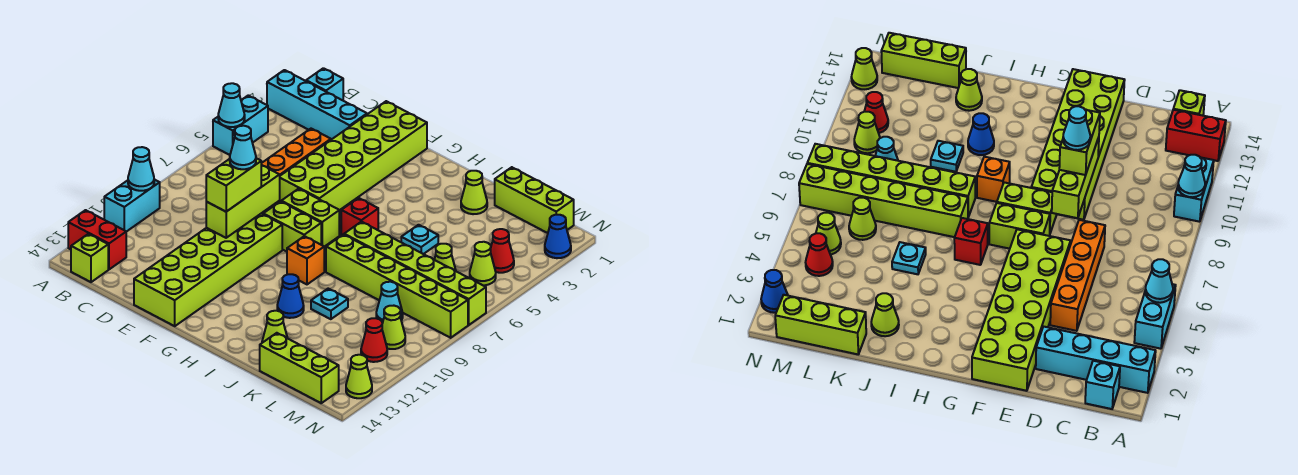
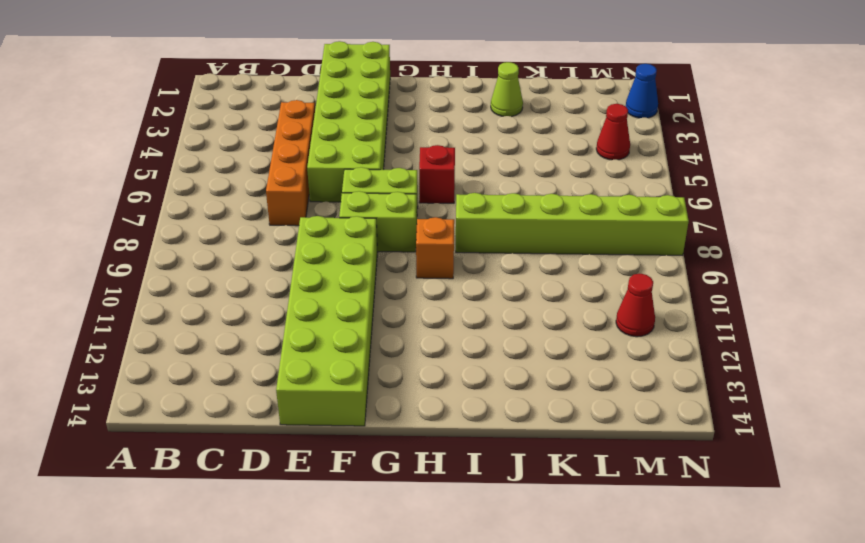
none -> cyan brick A2:D2 level 1
none -> cyan brick A4:A5 level 1
none -> cyan brick A10:A11 level 1
none -> red brick A13:B13 level 1

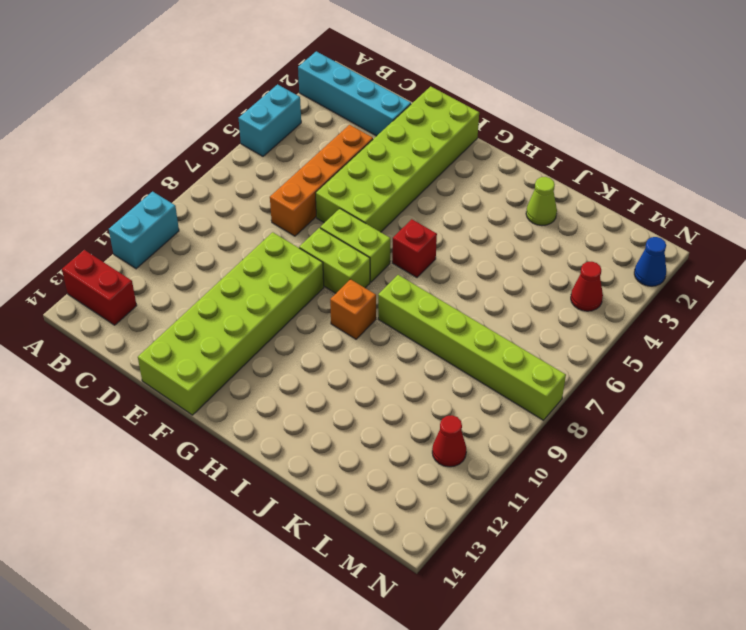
none -> cyan brick B1 level 1
none -> lime brick B14 level 1
none -> lime brick I7:N7 level 1
none -> blue cone I11 level 1

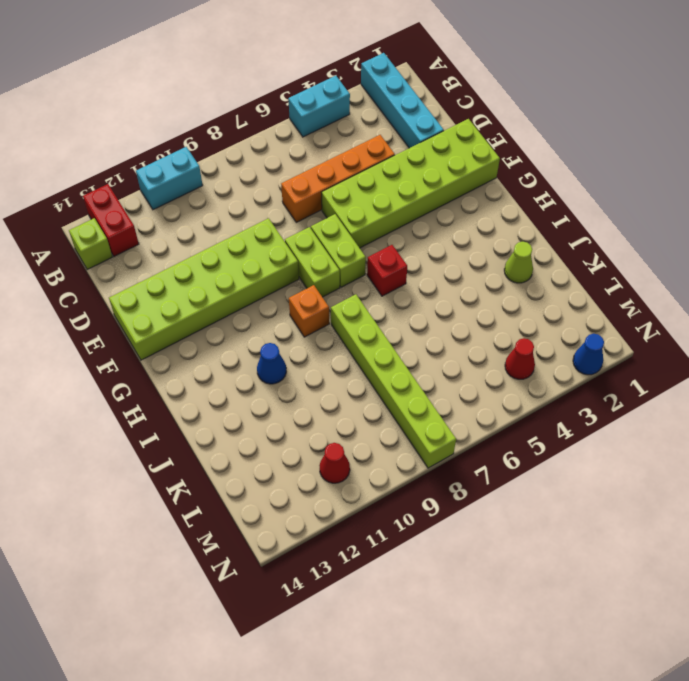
none -> cyan brick B1 level 1
none -> lime brick I7:N7 level 1
none -> cyan plate J5 level 1
none -> cyan plate J10 level 1

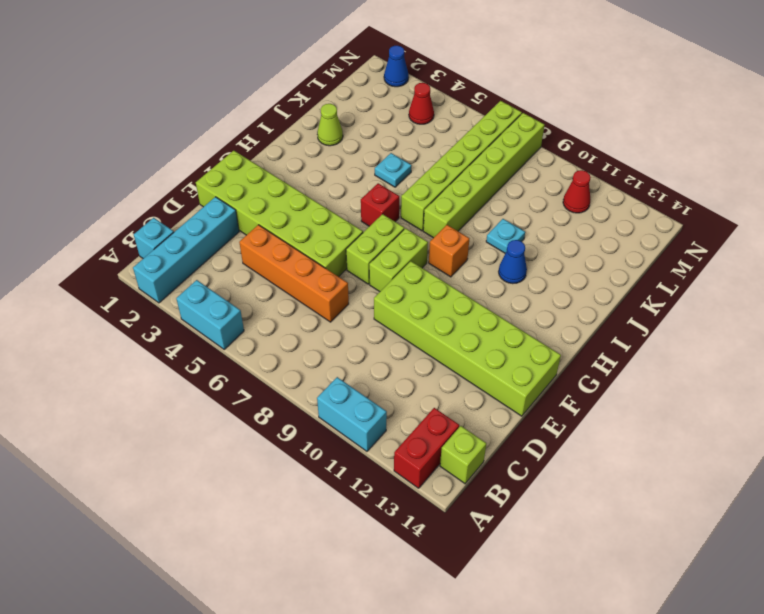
none -> lime cone J13 level 1
none -> lime brick K1:M1 level 1
none -> lime brick K14:M14 level 1
none -> lime cone L6 level 1

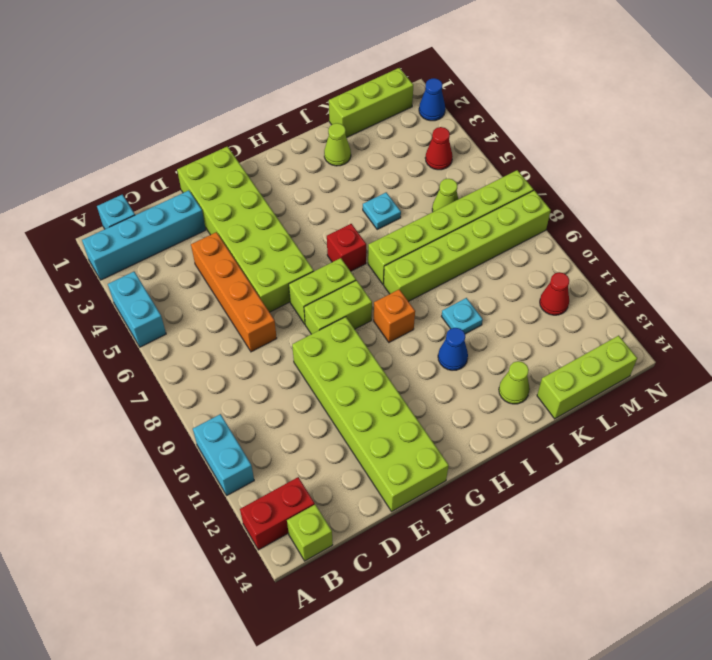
none -> cyan cone L9 level 1
none -> lime cone M5 level 1
none -> lime cone M10 level 1
none -> lime cone N13 level 1

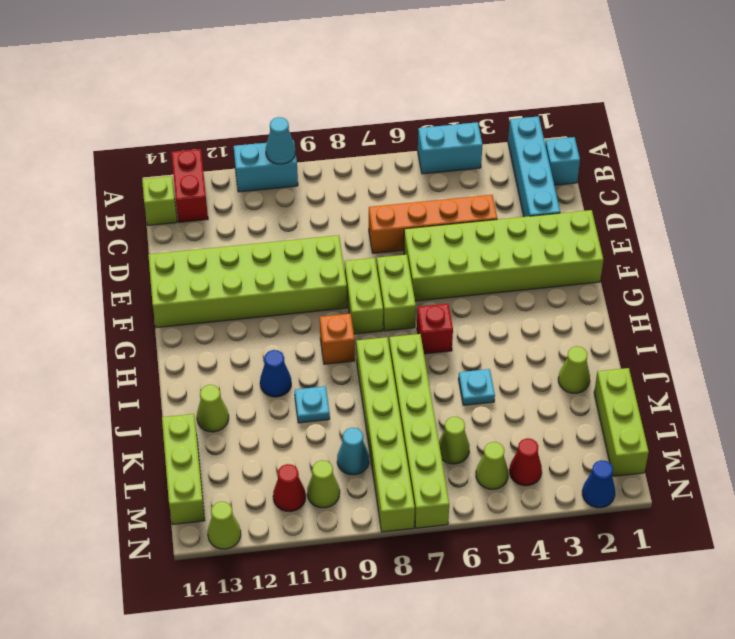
none -> cyan cone A5 level 2
none -> lime brick E8:E10 level 2
none -> lime brick E9:E10 level 3
none -> cyan cone E9 level 4

